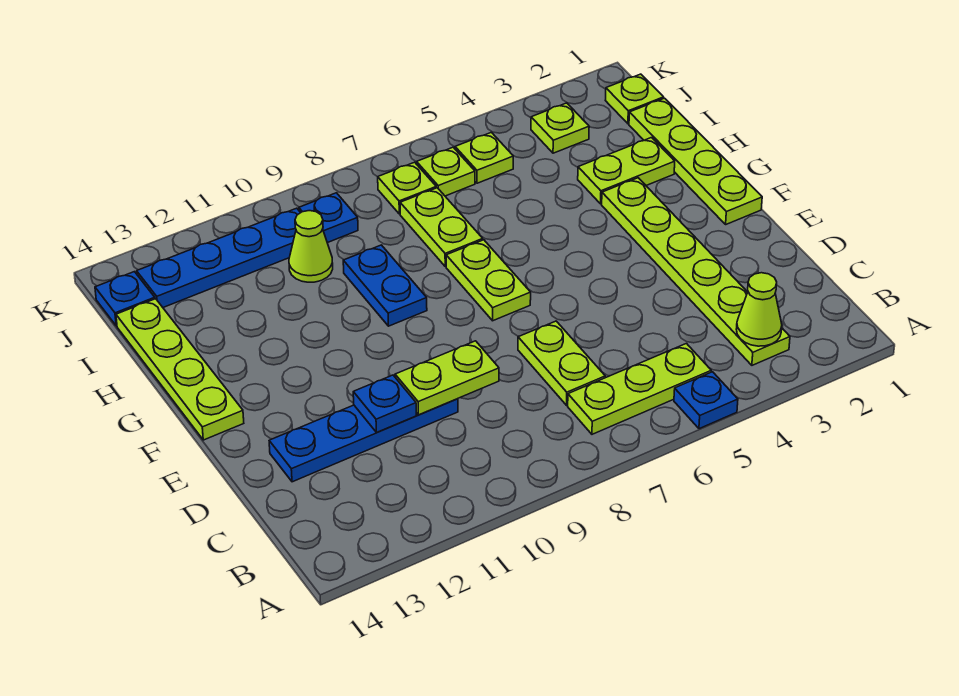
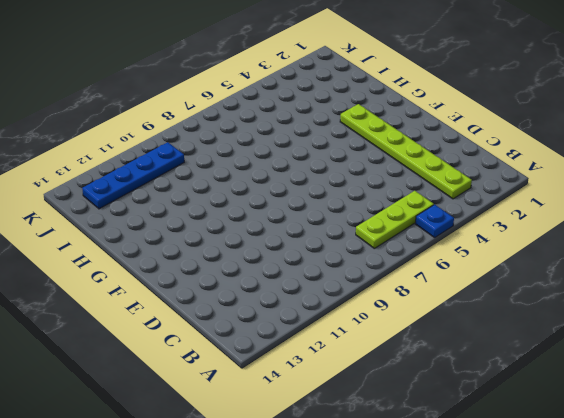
none -> lime plate C7:D7 level 1
none -> blue plate D10:D13 level 1
none -> lime plate F1:I1 level 1

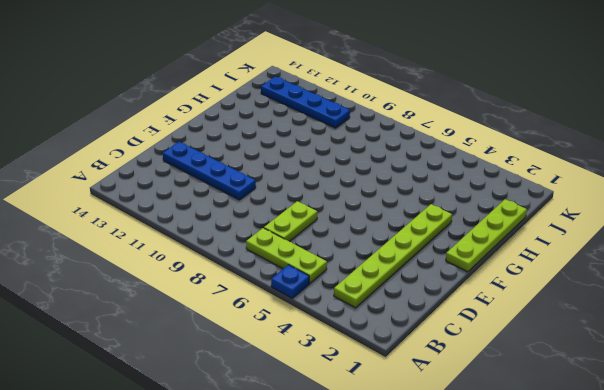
none -> lime plate F7:G7 level 1
none -> lime plate F14:I14 level 1
none -> blue plate G9:H9 level 1

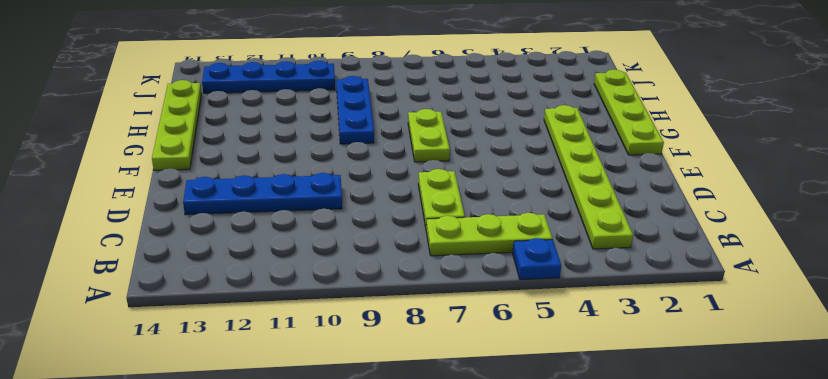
blue plate G9:I9 level 1 -> blue plate G9:H9 level 1
none -> lime plate H2:H3 level 1
none -> lime plate H7:I7 level 1
none -> lime cone I10 level 1

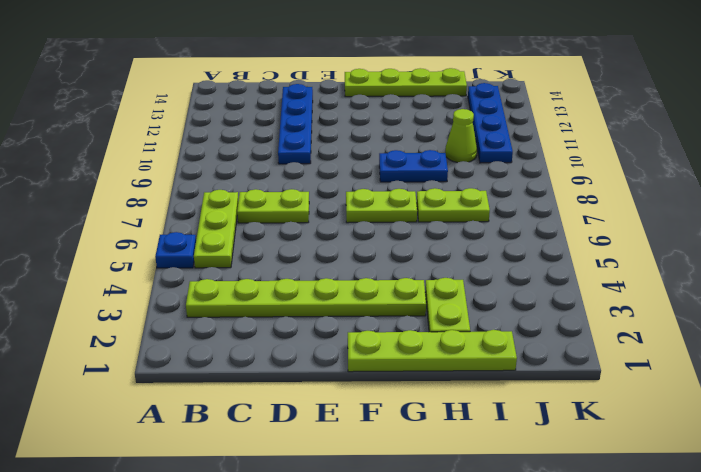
none -> lime plate J1 level 1
none -> lime plate J3 level 1
none -> lime plate J5 level 1

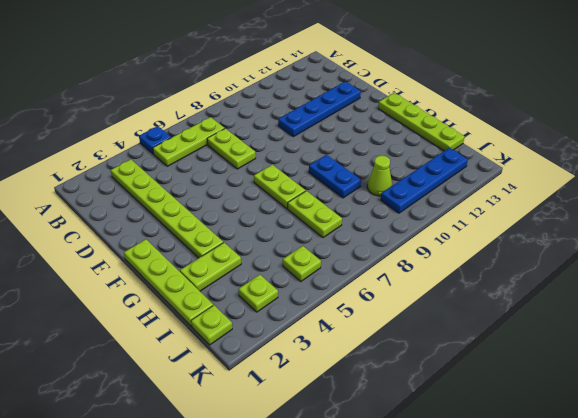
none -> lime plate J6 level 1
none -> lime plate J7 level 1
none -> blue plate J9 level 1

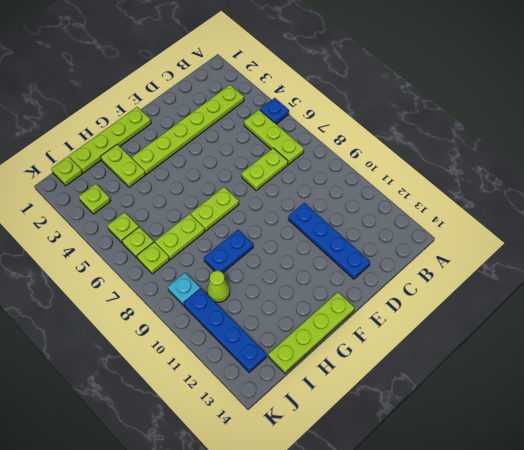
cyan plate J9 level 1 -> blue plate J9 level 1
none -> blue plate J14 level 1
none -> lime cone B3 level 2
none -> lime plate D9:D10 level 2

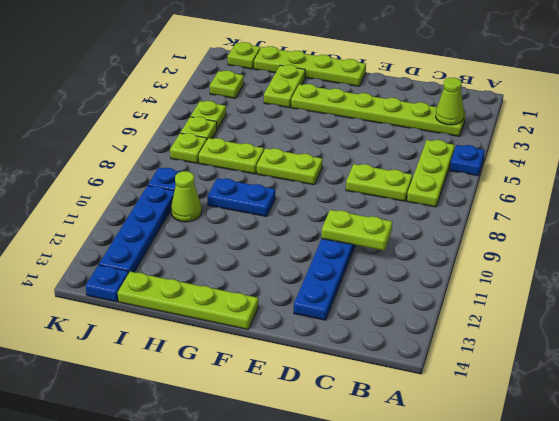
lime plate C10:D10 level 2 -> lime plate D9:D10 level 2
none -> blue plate D11 level 2

